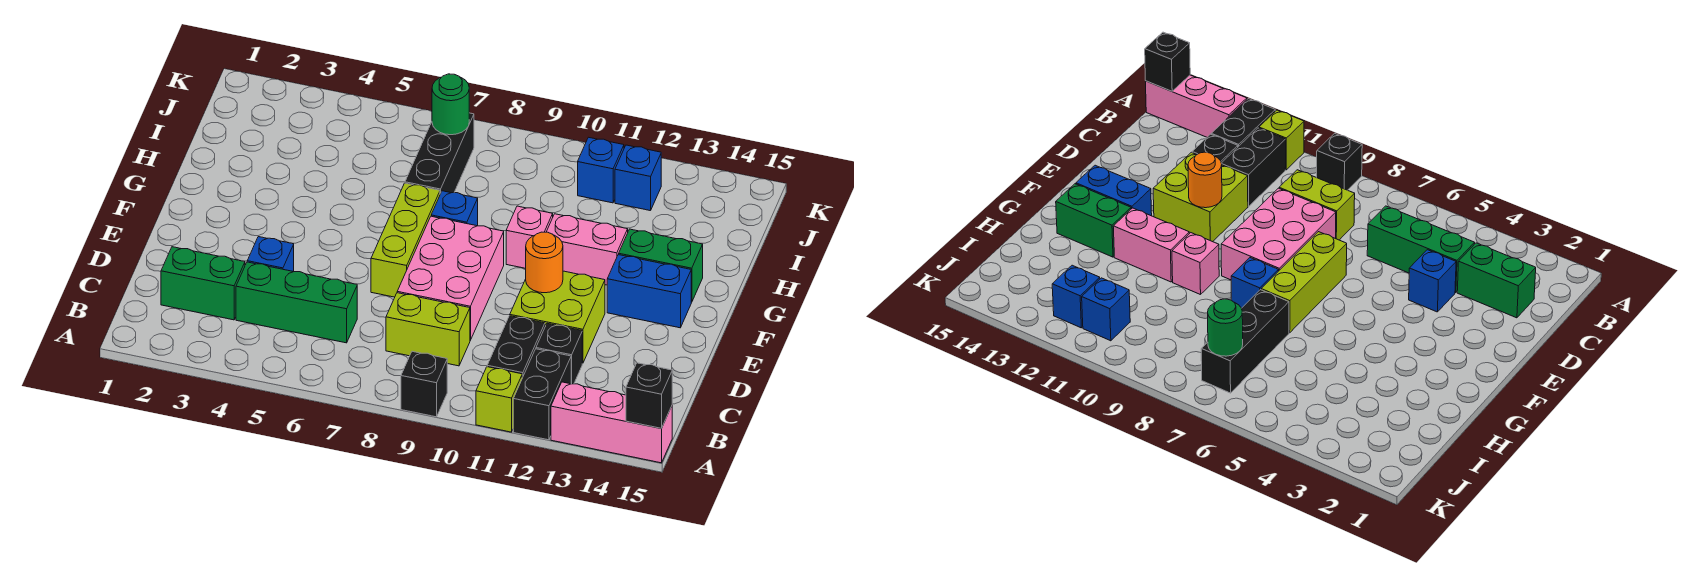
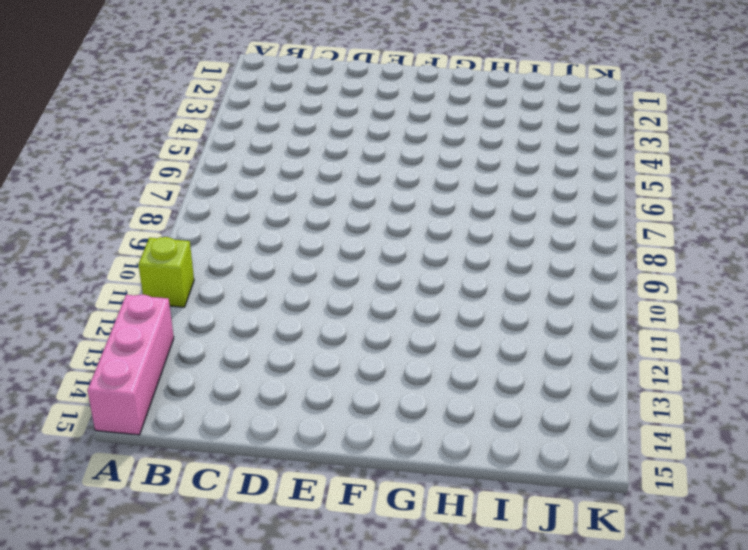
none -> black brick A9 level 1
none -> black brick A12:B12 level 1
none -> black brick B11:C11 level 1

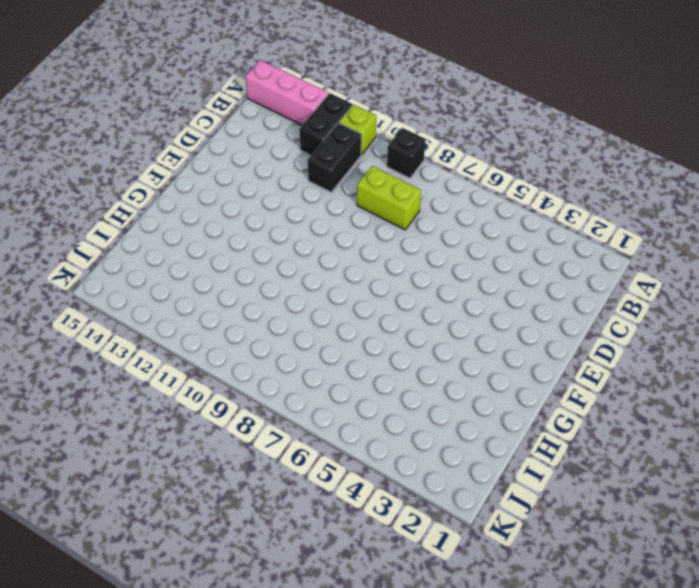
none -> green brick C2:C3 level 1
none -> green brick C4:C6 level 1
none -> black brick C12 level 1

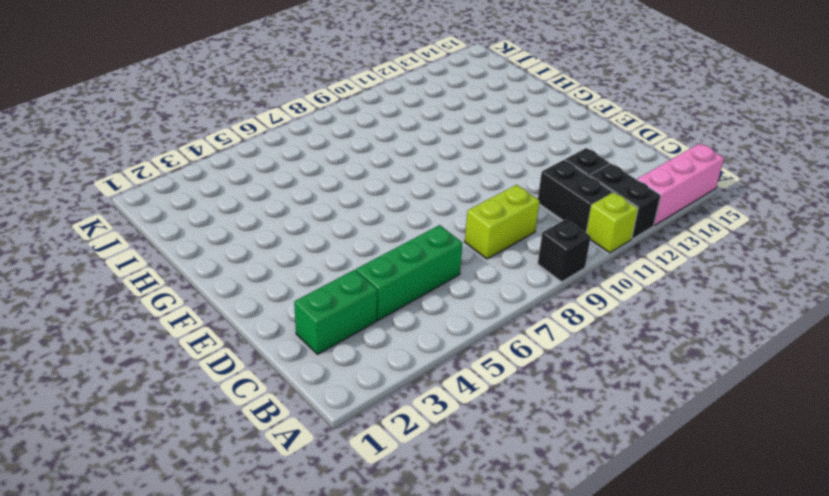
none -> blue brick D4 level 1
none -> pink brick D8:F9 level 1
none -> lime brick D11:E12 level 1

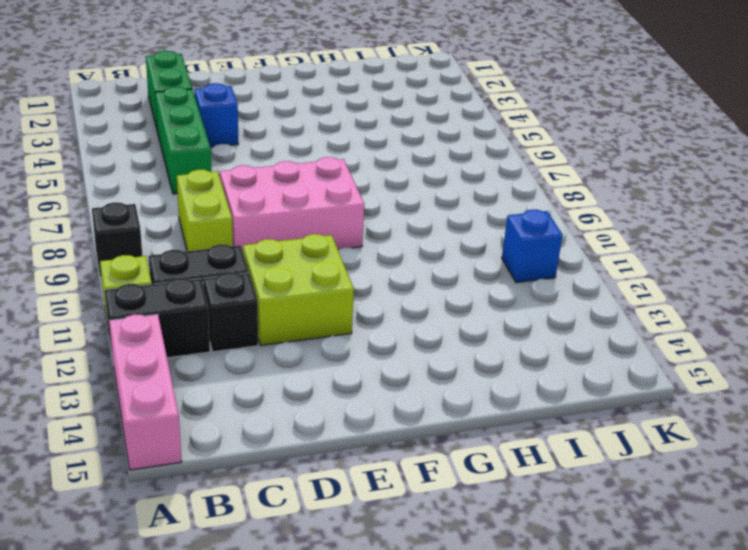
none -> lime brick E7:G7 level 1
none -> blue brick F13:F14 level 1
none -> blue brick G8 level 1

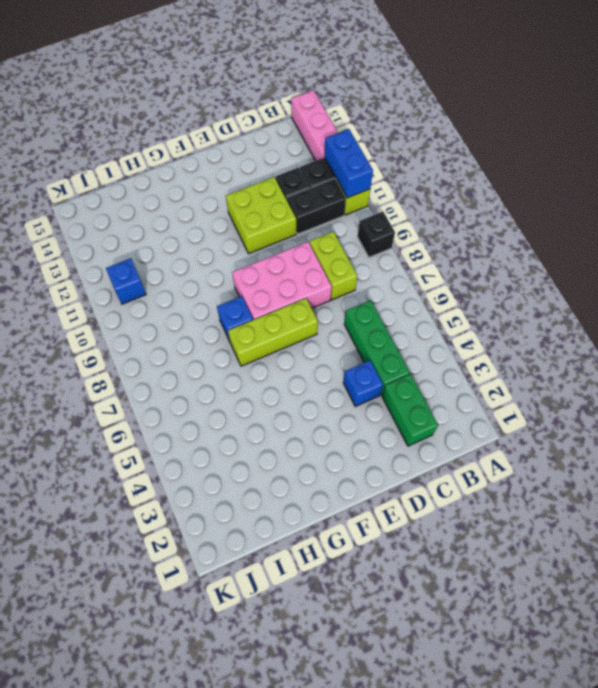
blue brick A11:A12 level 2 -> blue brick F13:F14 level 1
none -> pink brick G10 level 1
none -> pink brick G11:G12 level 1
none -> green brick G13:G14 level 1

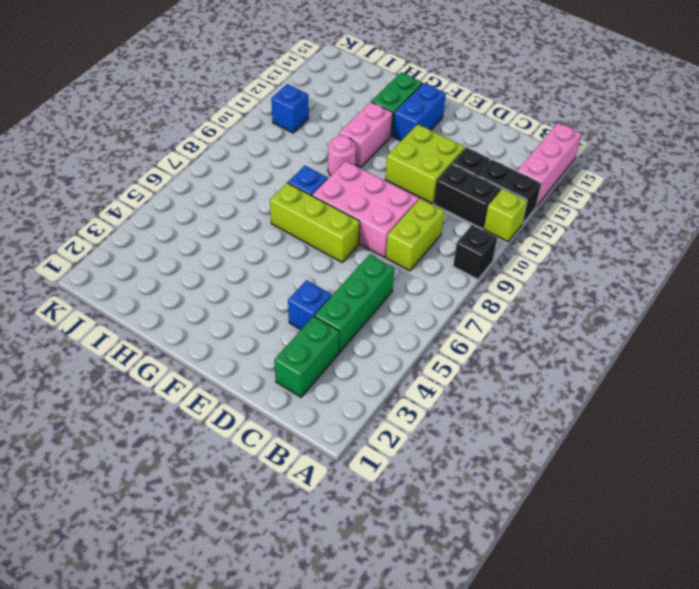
pink round brick G10 level 1 -> pink brick G10 level 1
none -> black brick H7:J7 level 1
none -> blue brick J12 level 1
none -> black brick A15 level 2

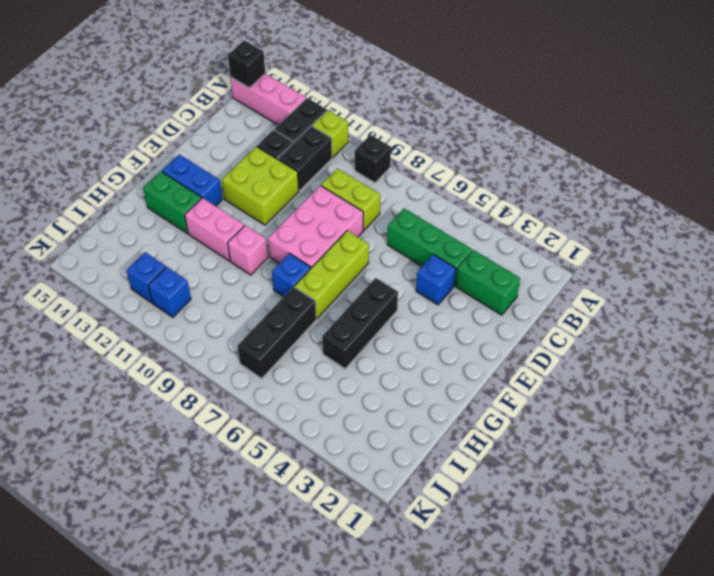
black brick F5:H5 level 1 -> none
none -> orange round brick E11 level 2
none -> green round brick J7 level 2

